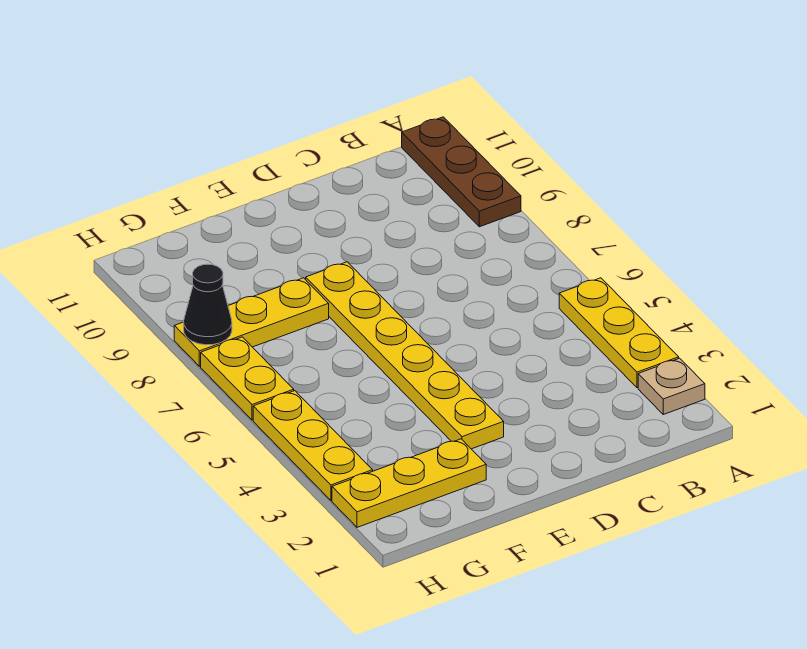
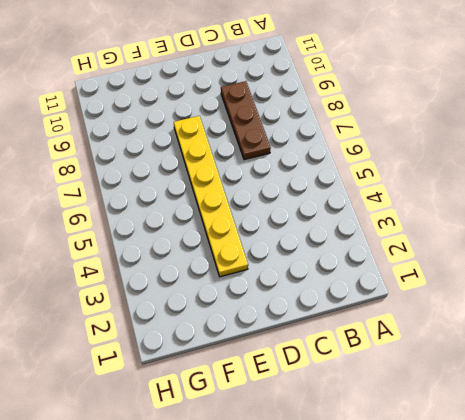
brown plate C7:C9 level 1 -> brown plate A9:A11 level 1
none -> tan plate A2 level 1
none -> yellow plate A3:A5 level 1

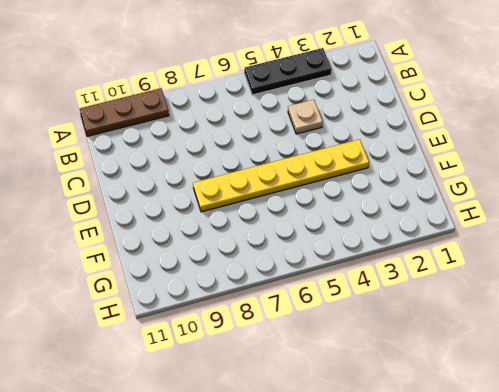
black plate A3:A5 level 1 -> yellow plate A3:A5 level 1
tan plate C4 level 1 -> tan plate A2 level 1
none -> yellow plate F2:H2 level 1
none -> yellow plate F8:H8 level 1

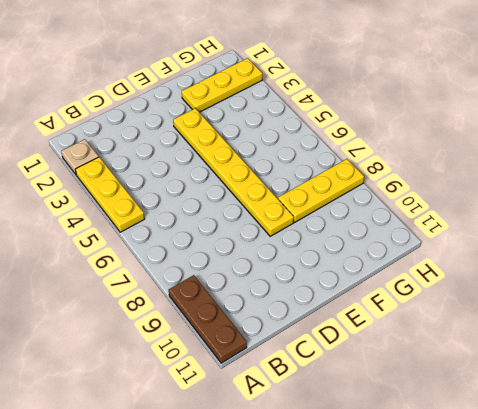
none -> yellow plate H3:H5 level 1
none -> yellow plate H6:H7 level 1

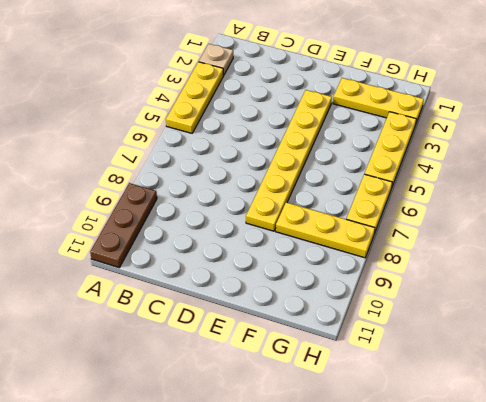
none -> black cone H8 level 2

